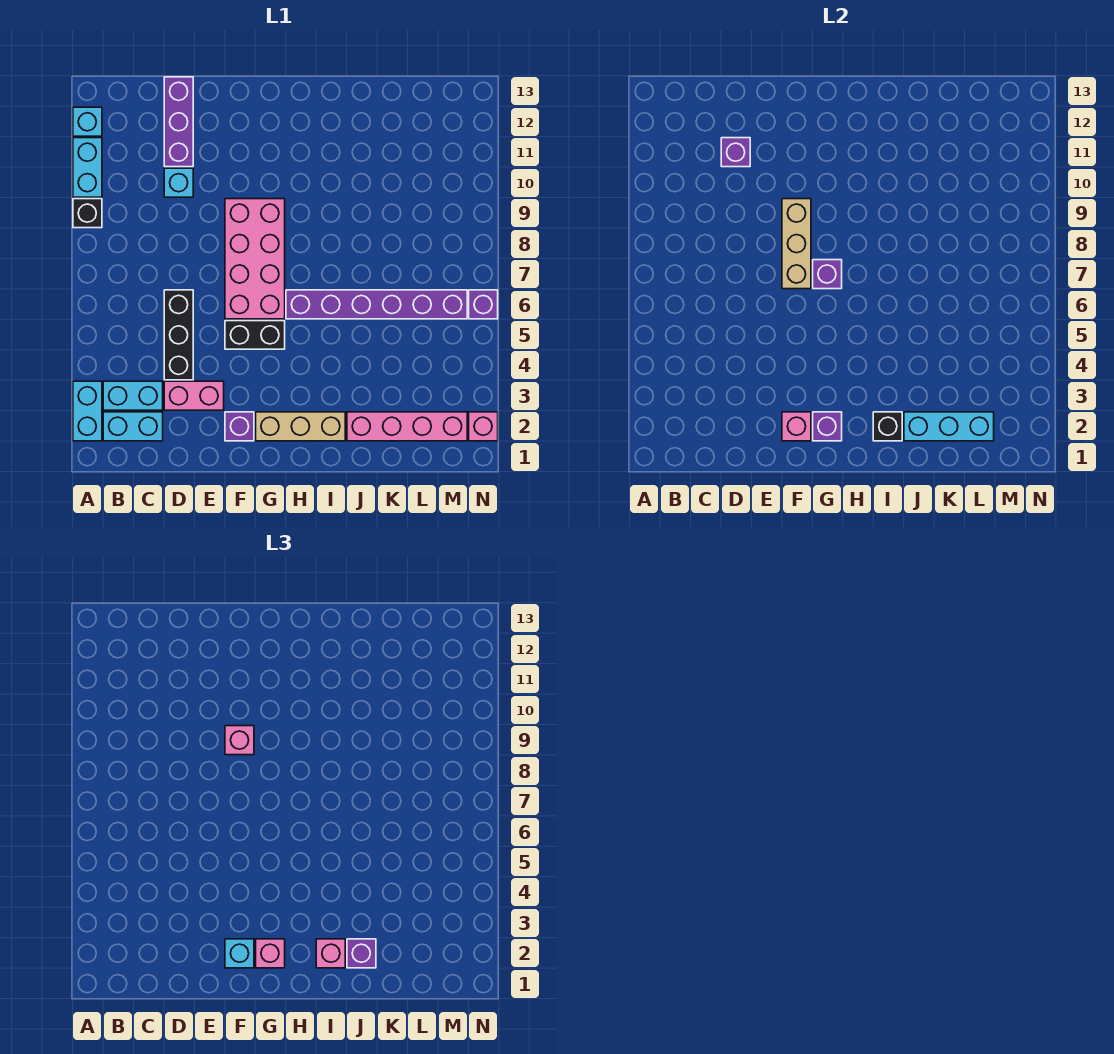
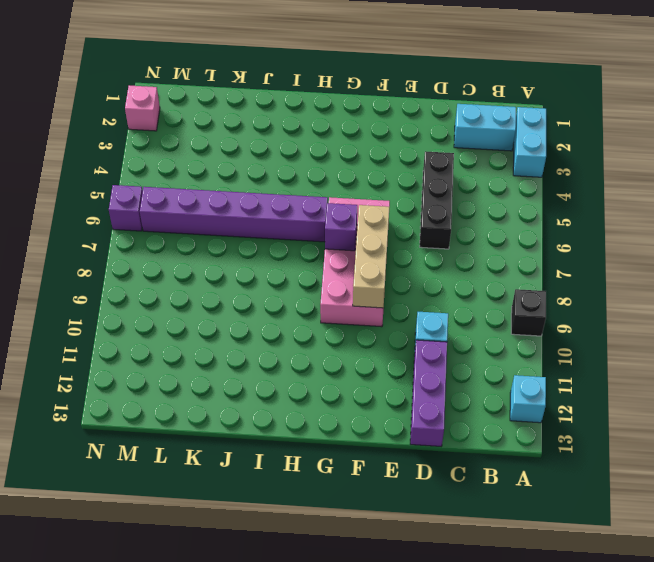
none -> cyan brick A10:A11 level 1
none -> cyan brick B3:C3 level 1
none -> pink brick D3:E3 level 1
none -> purple brick F2 level 1

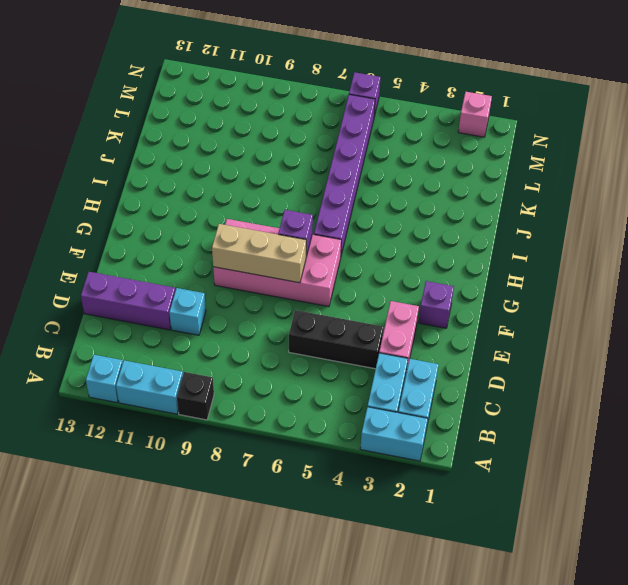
none -> black brick F5:G5 level 1
none -> tan brick G2:I2 level 1
none -> pink brick J2:M2 level 1
none -> purple brick D11 level 2

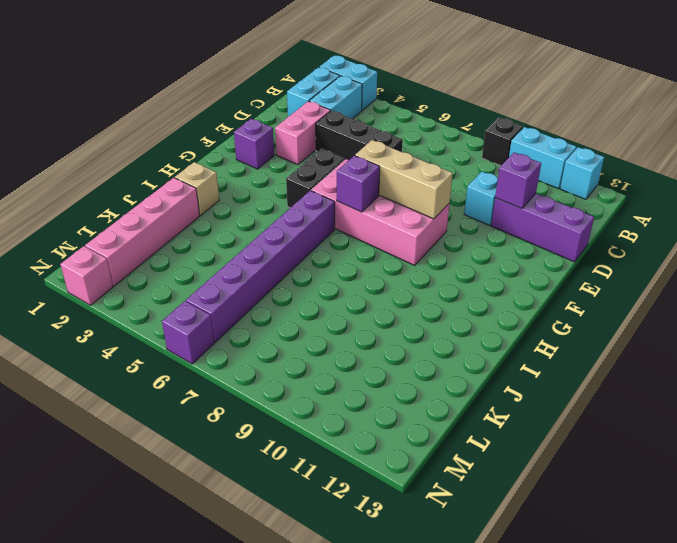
tan brick I2 level 1 -> tan brick G2:I2 level 1
none -> pink brick F2 level 2
none -> purple brick G2 level 2
none -> black brick I2 level 2
none -> cyan brick J2:L2 level 2

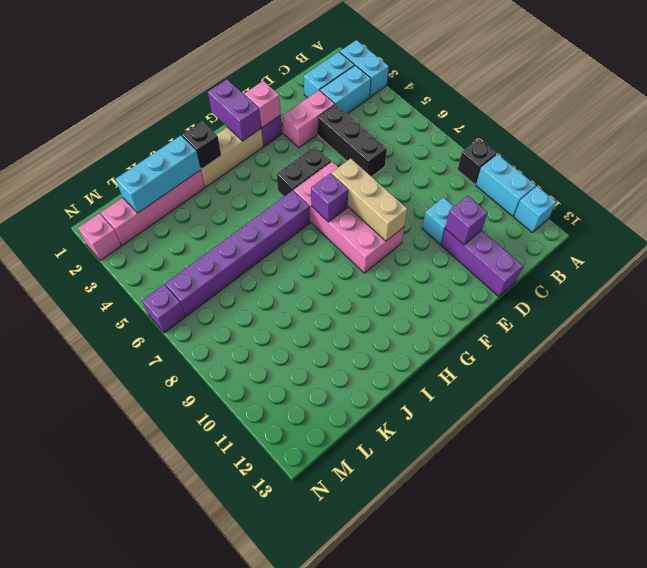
purple brick G1:G2 level 2 -> purple brick G2 level 2
none -> cyan brick F2 level 3
none -> pink brick F9 level 3
none -> pink brick G2 level 3
none -> pink brick I2 level 3

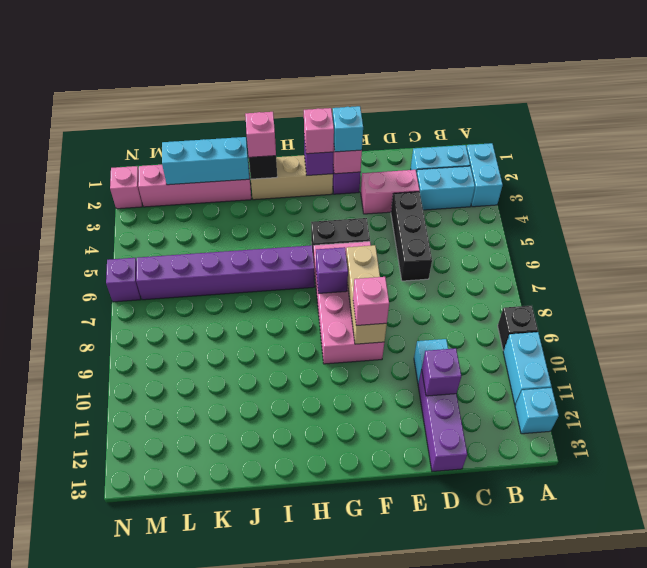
none -> purple brick J2 level 3

